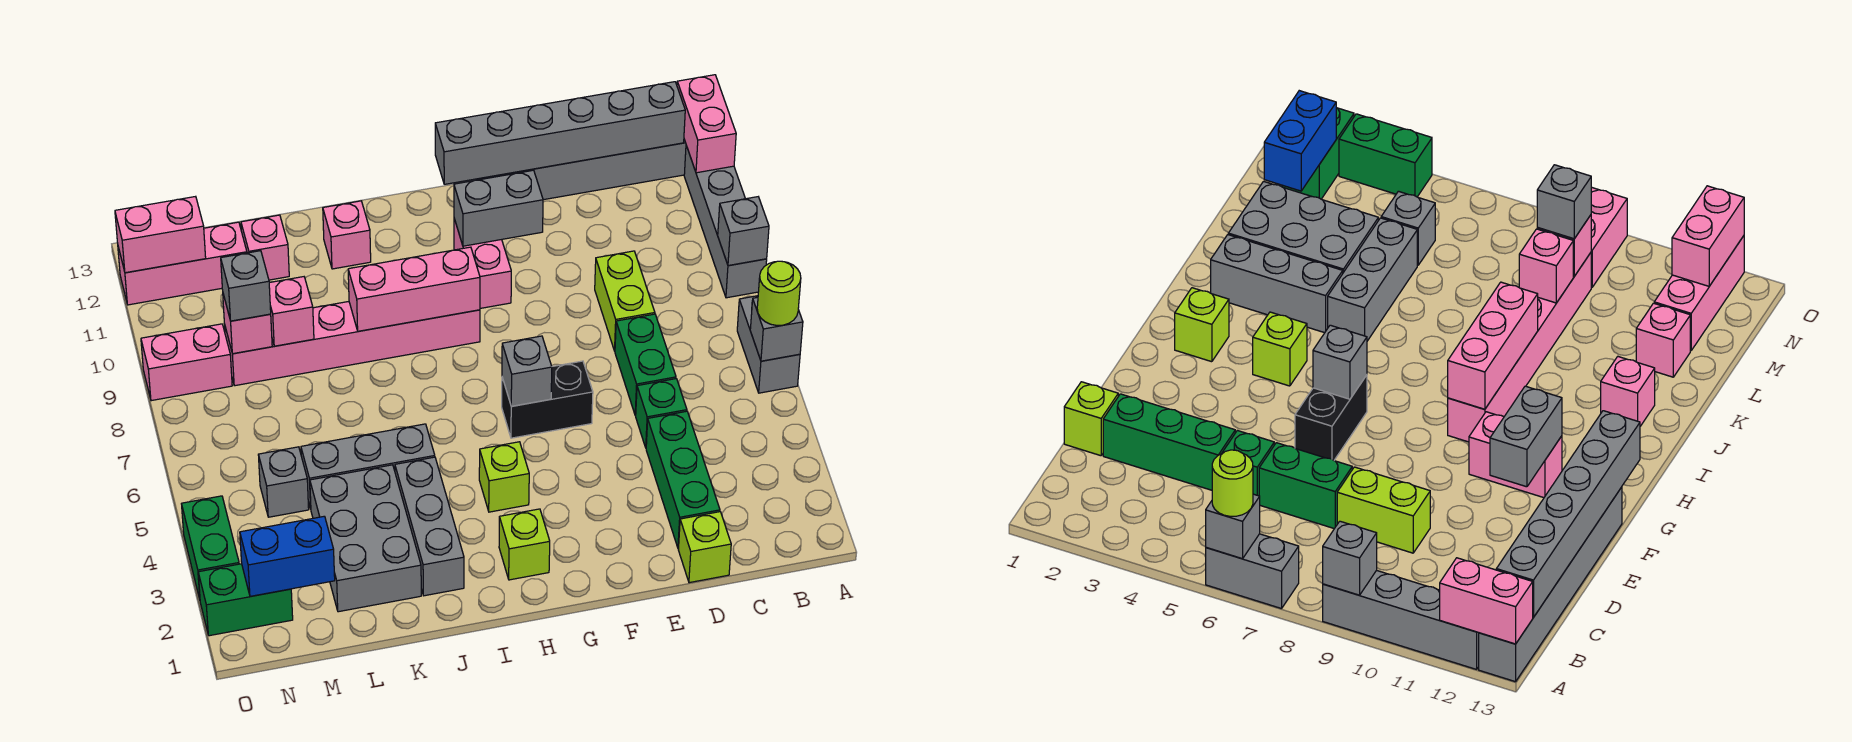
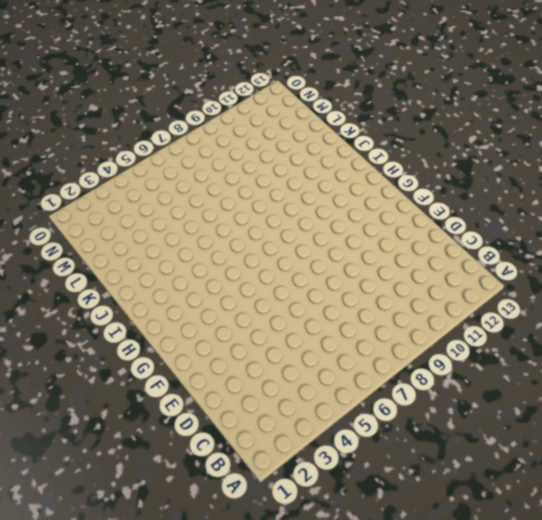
none -> grey brick A6:A7 level 1
none -> grey brick A9:A12 level 1
none -> grey brick A13:F13 level 1
none -> lime brick D1 level 1

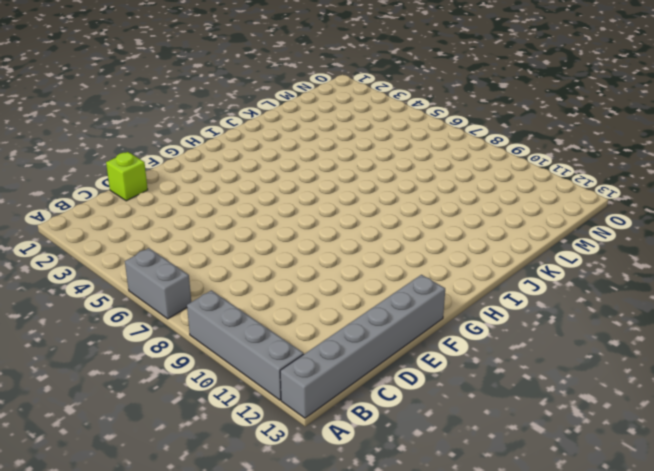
none -> green brick D2:D4 level 1
none -> green brick D5 level 1
none -> green brick D6:D7 level 1
none -> lime brick D8:D9 level 1

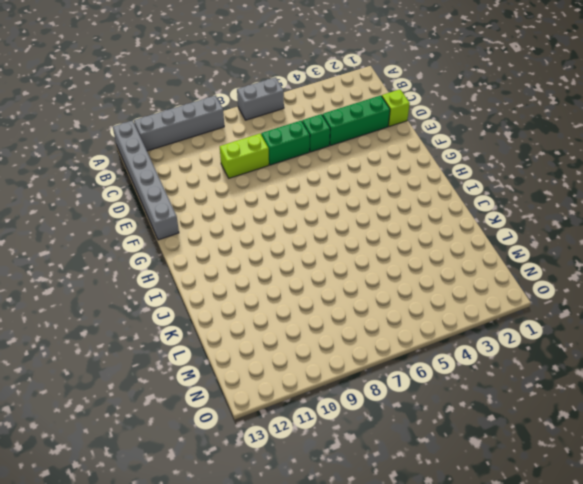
none -> black brick F6:G6 level 1
none -> pink brick G10:G11 level 1
none -> lime brick H2 level 1
none -> lime brick H4 level 1

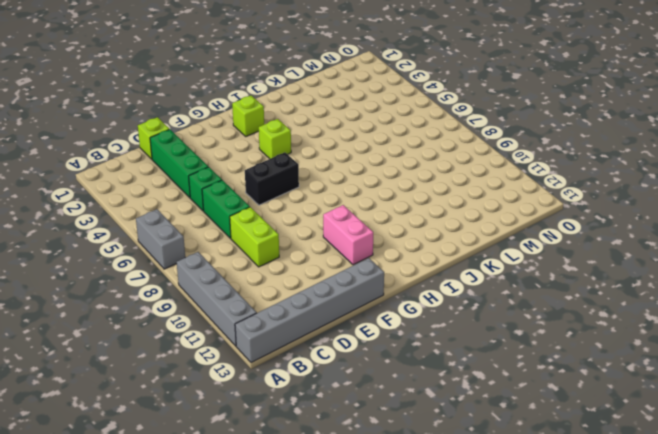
none -> pink brick H9:M9 level 1
none -> grey brick J2:J4 level 1
none -> grey brick J5:L5 level 1
none -> pink brick J12 level 1

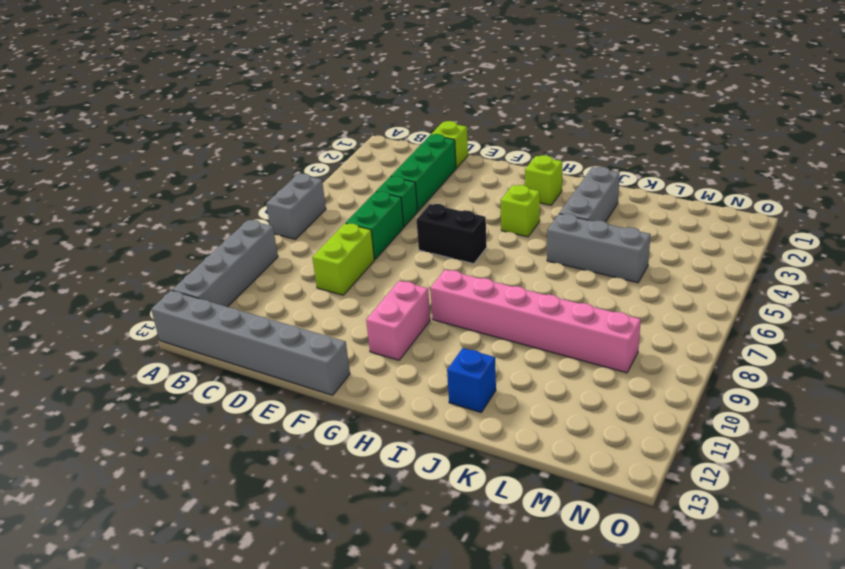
blue brick J12 level 1 -> pink brick J12 level 1
none -> grey brick K2:L4 level 1
none -> pink brick L12 level 1
none -> grey brick M5 level 1
none -> pink brick M12:O12 level 1

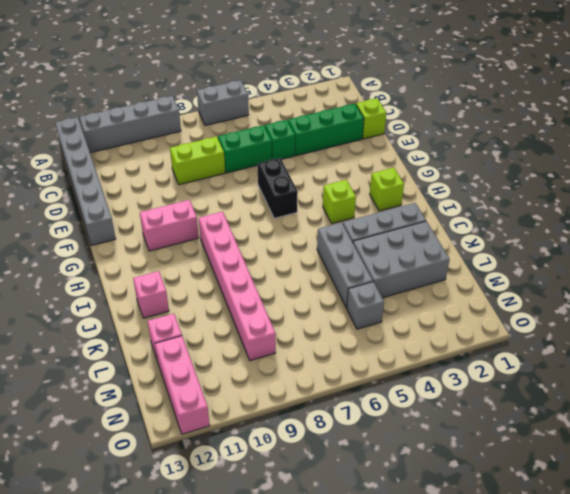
none -> green brick N2:O2 level 1
none -> pink brick N9:O9 level 1
none -> green brick O3:O4 level 1
none -> grey brick A6 level 2

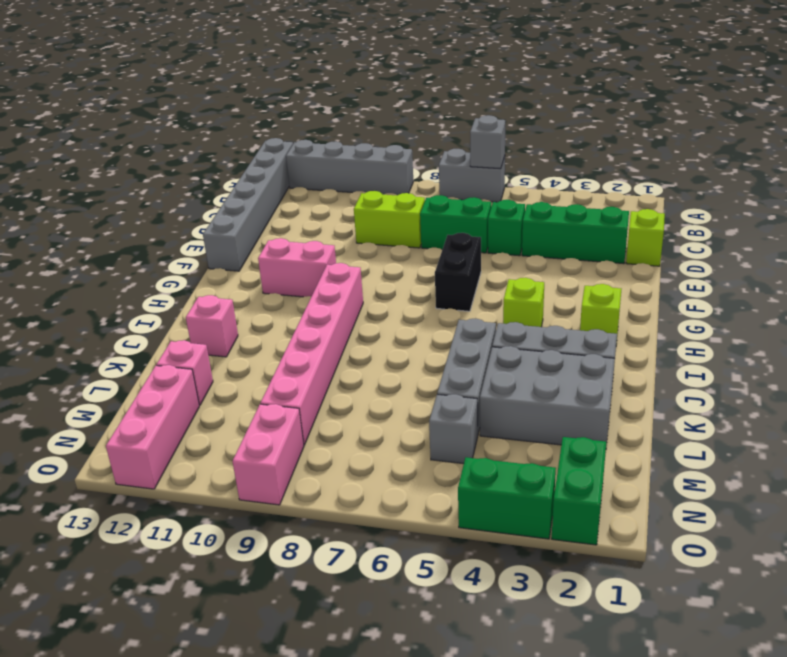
none -> grey brick A9 level 2
none -> pink brick A12:A13 level 2
none -> grey brick B13:G13 level 2
none -> grey brick F11:G11 level 2

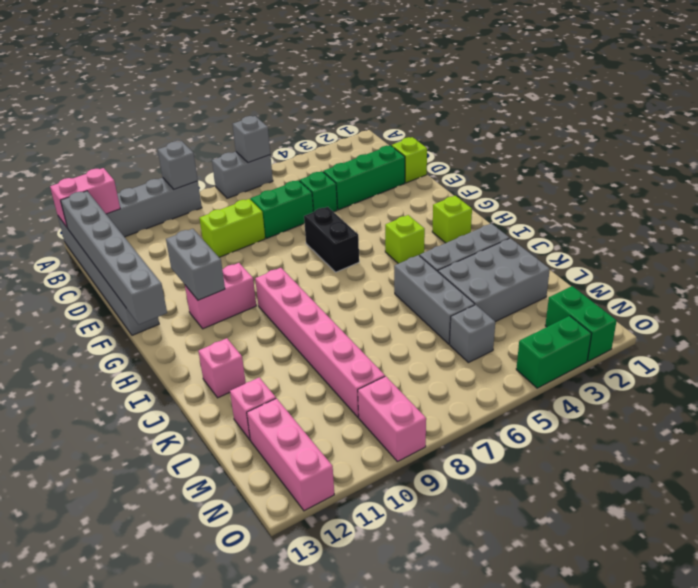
none -> grey brick G6 level 2
none -> pink brick H9:J9 level 2
none -> pink brick L9 level 2
none -> blue brick M2:N2 level 2

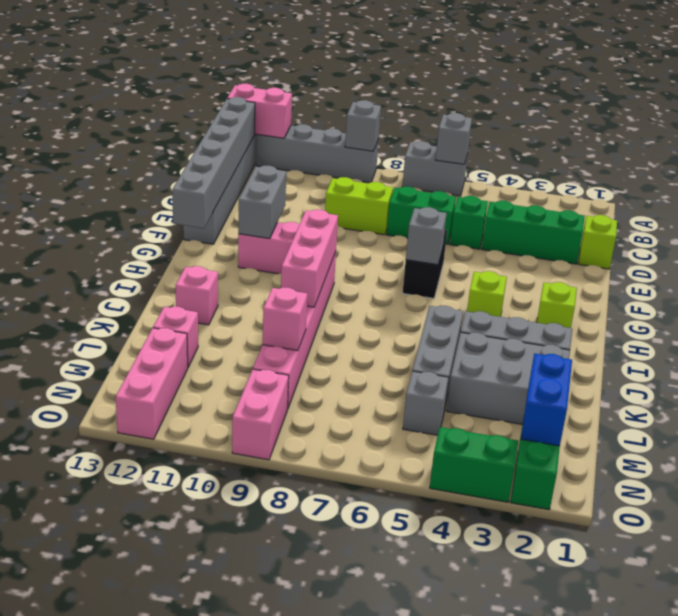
none -> pink brick M9 level 2
none -> pink brick N12:O12 level 2
none -> lime round brick A6 level 3
none -> grey brick M9 level 3

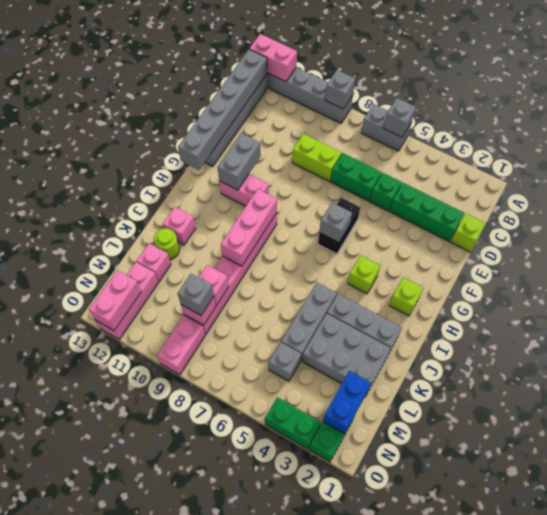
lime round brick K12 level 1 -> lime round brick A6 level 3

